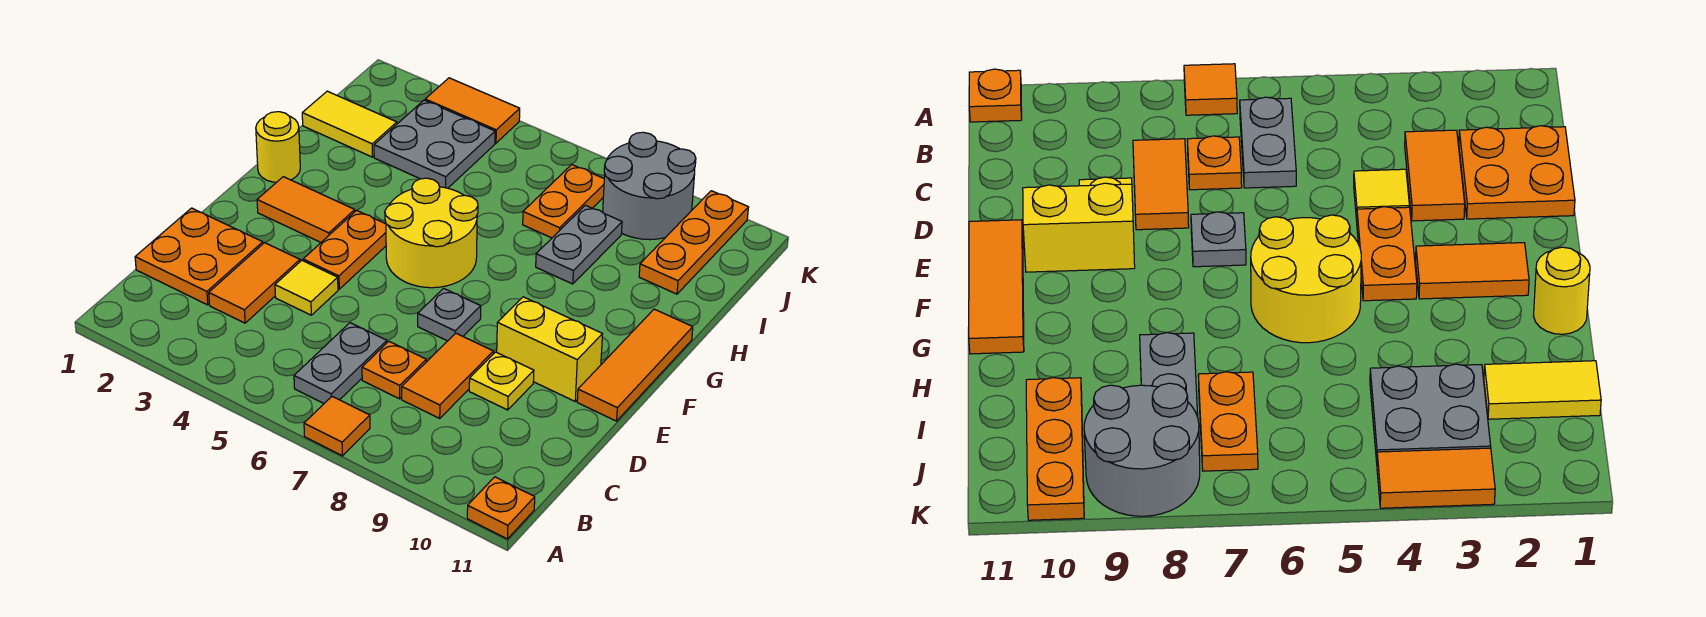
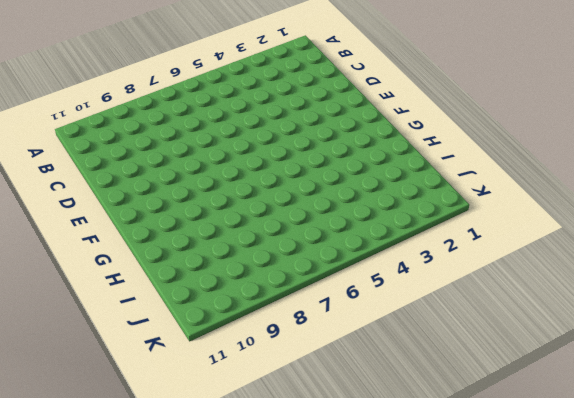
none -> orange tile A7 level 1
none -> orange plate A11 level 1
none -> grey plate B6:C6 level 1

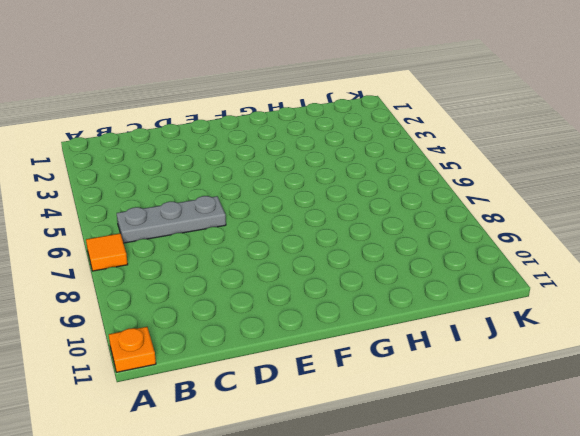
grey plate B6:D6 level 1 -> grey plate B6:C6 level 1
none -> orange plate C1:D2 level 1
none -> orange tile C3:D3 level 1
none -> orange plate C7 level 1

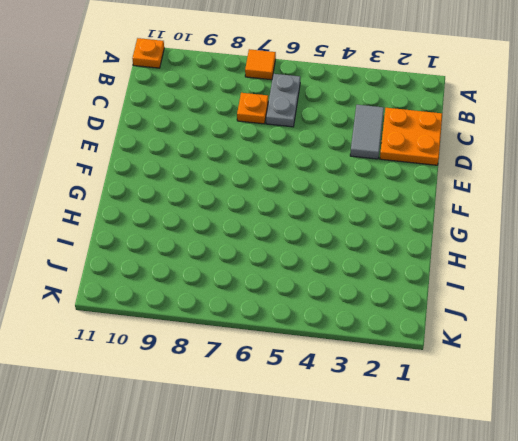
grey tile C3:D3 level 1 -> orange tile C3:D3 level 1
none -> orange tile C8:D8 level 1
none -> yellow tile D4 level 1
none -> yellow plate D9 level 1

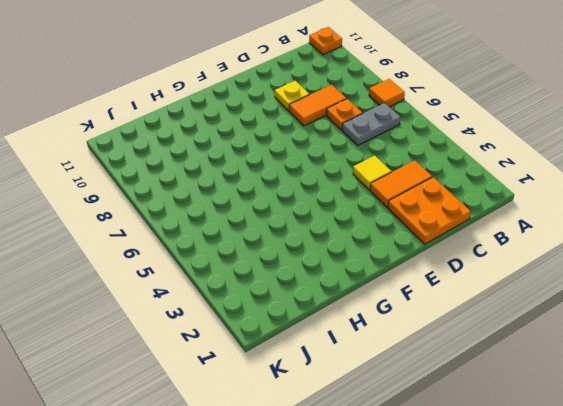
none -> orange plate E4:F4 level 1
none -> grey plate E7 level 1
none -> yellow brick E9:E10 level 1

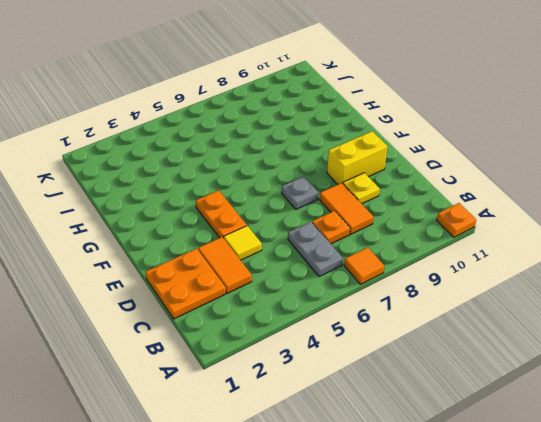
none -> orange tile E11:G11 level 1
none -> orange tile F2:F3 level 1
none -> yellow round brick F5:G6 level 1

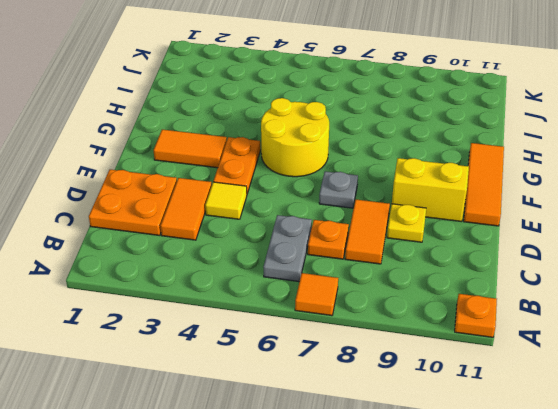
none -> yellow round brick G1 level 1
none -> grey plate H8:I8 level 1
none -> yellow tile I1:I2 level 1

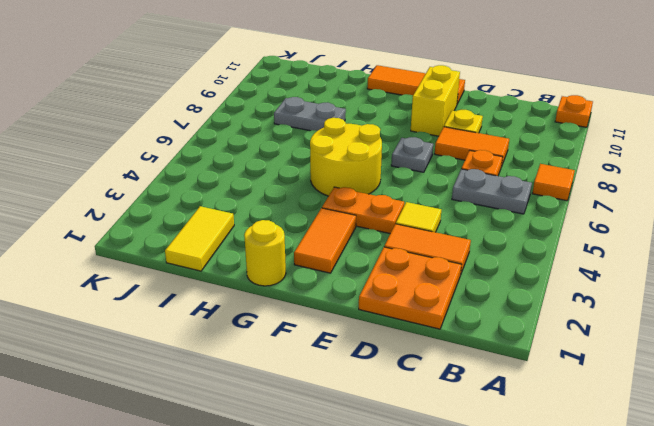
none -> grey plate I3:J4 level 1
none -> orange plate I7:J7 level 1
none -> orange plate I10:K10 level 1

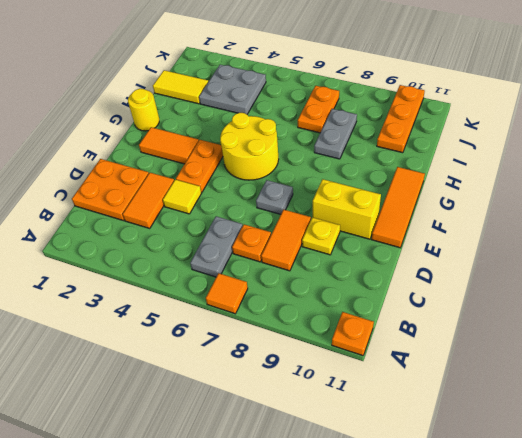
none -> grey round brick J8:K9 level 1
none -> orange tile K3:K4 level 1

